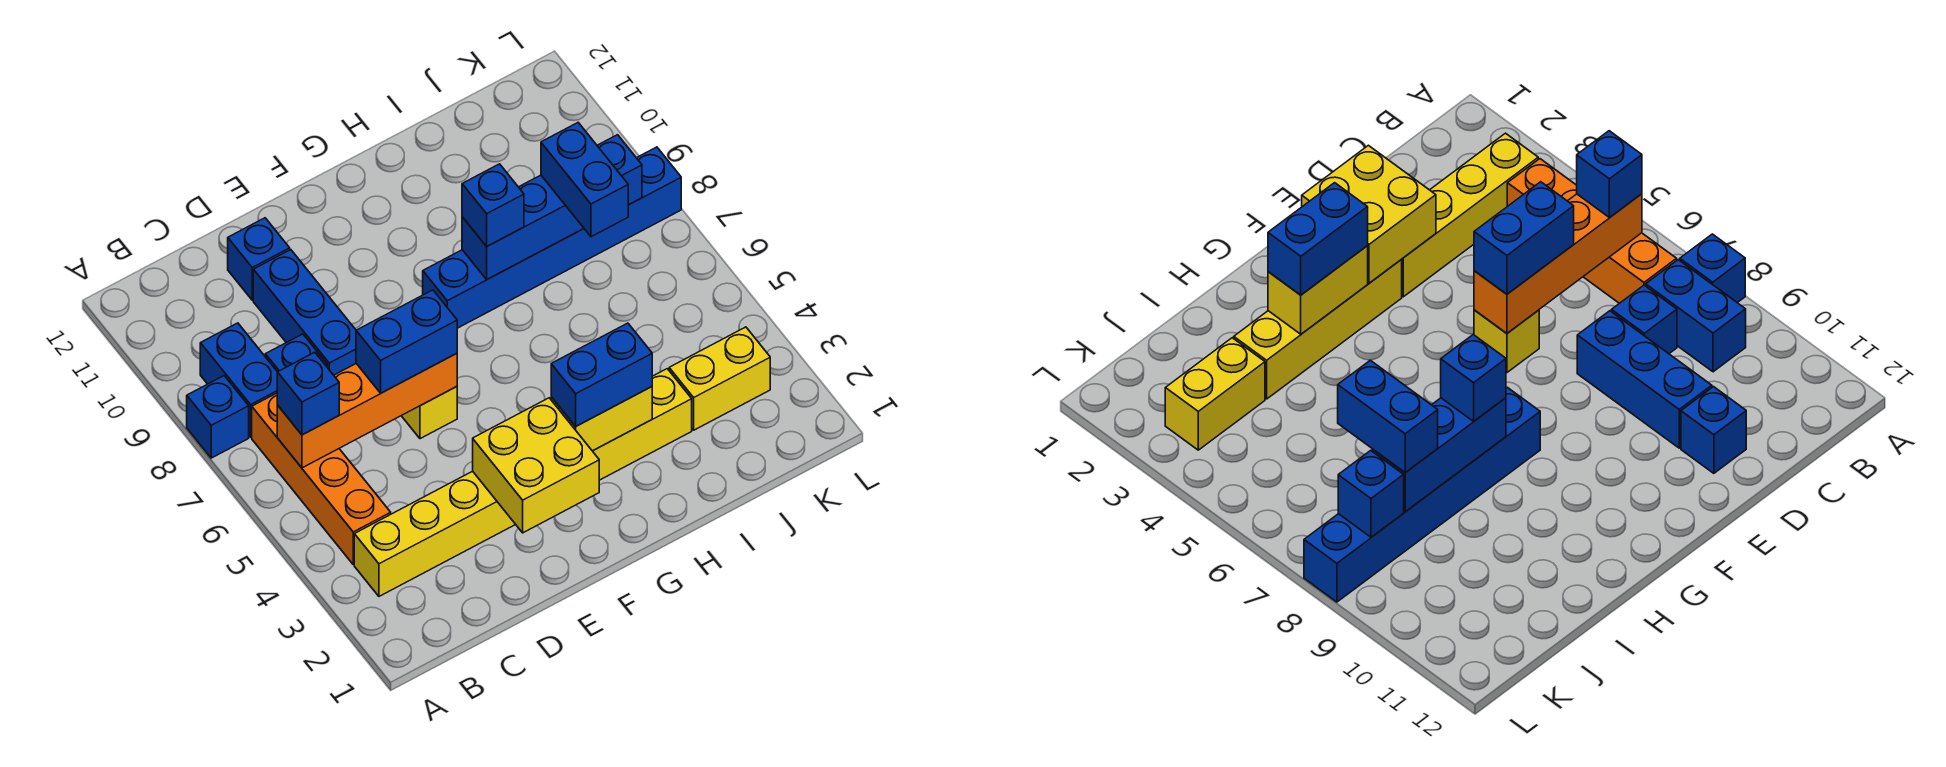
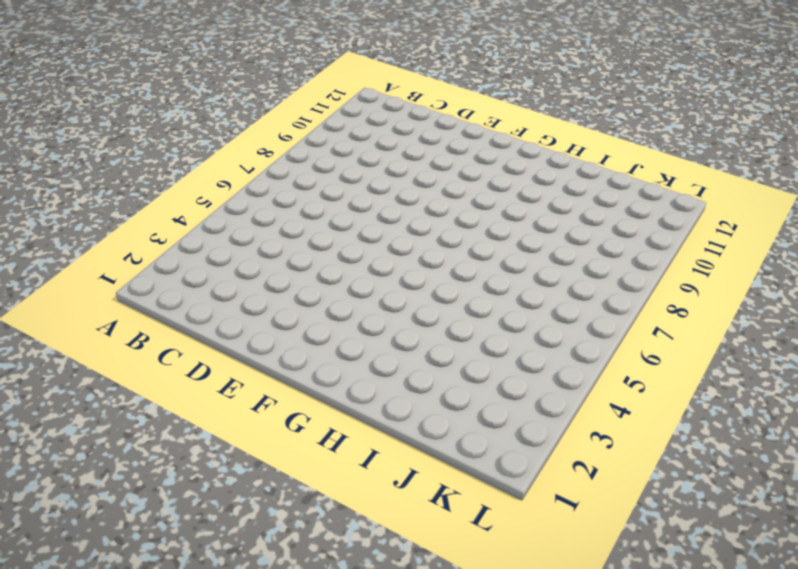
none -> blue brick A8 level 1
none -> yellow brick B3:E3 level 1
none -> orange brick B4:B7 level 1

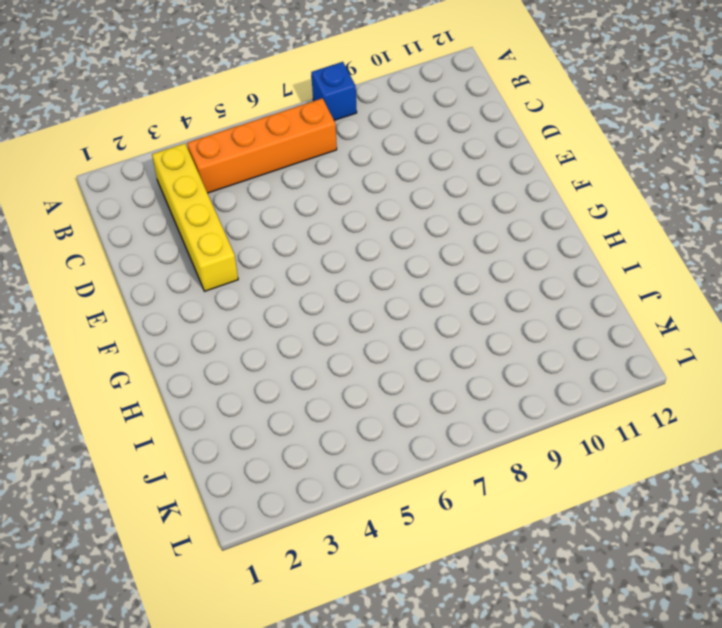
none -> blue brick B8:B9 level 1
none -> blue brick C8 level 1
none -> blue brick D8:D10 level 1

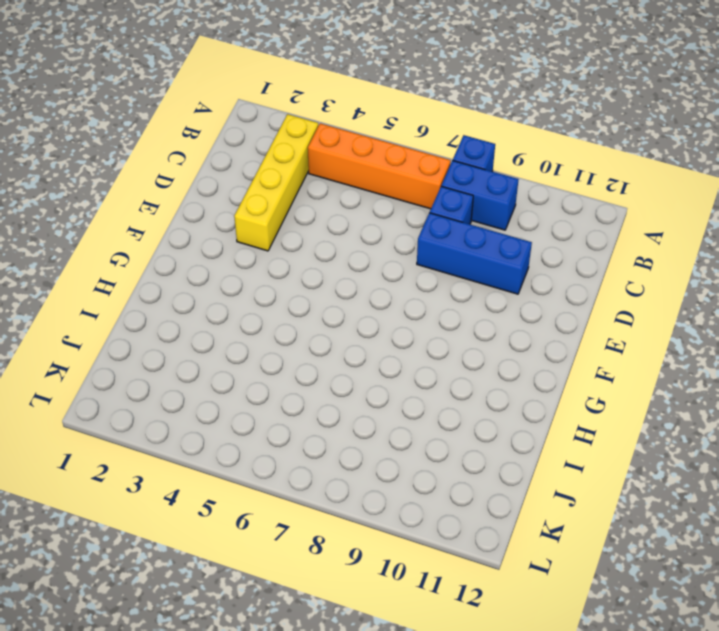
none -> blue brick D11 level 1
none -> yellow brick E6 level 1
none -> yellow brick F3:I3 level 1

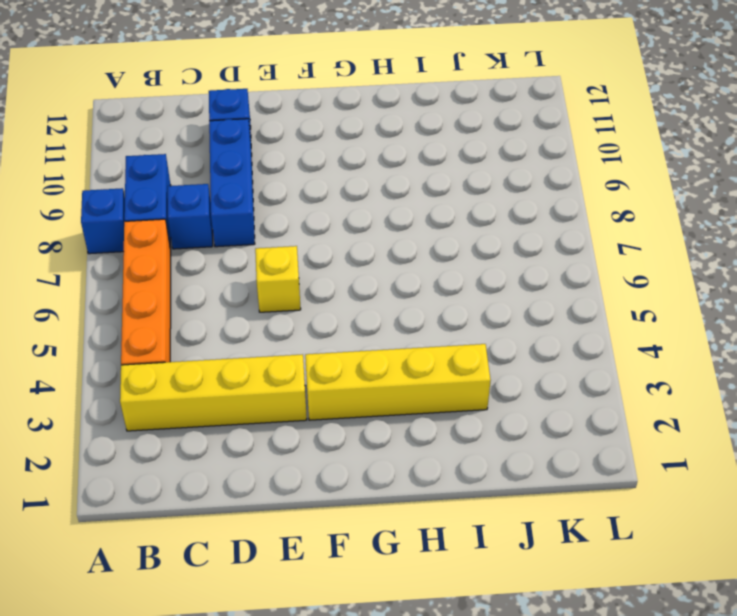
none -> blue brick G8:L8 level 1
none -> yellow brick J3:K3 level 1
none -> orange brick B6:E6 level 2

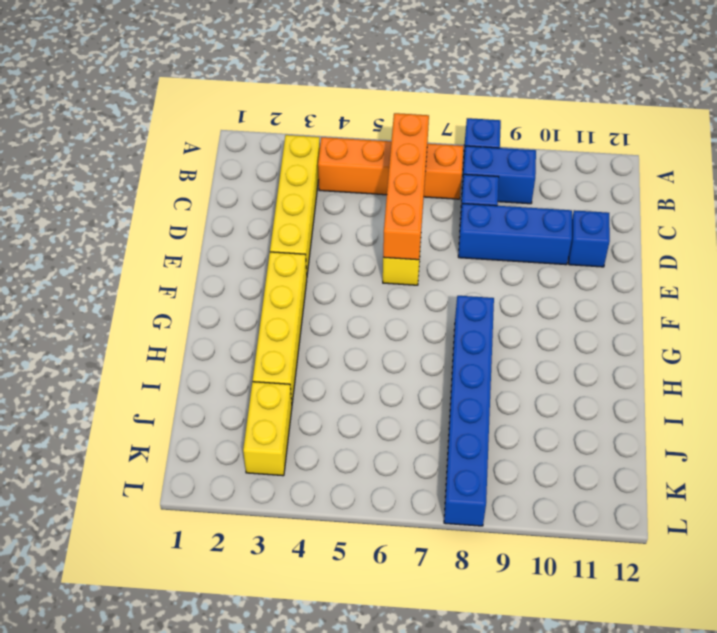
none -> yellow brick E2:F3 level 2
none -> yellow brick G3:H3 level 2
none -> blue brick H8:J8 level 2

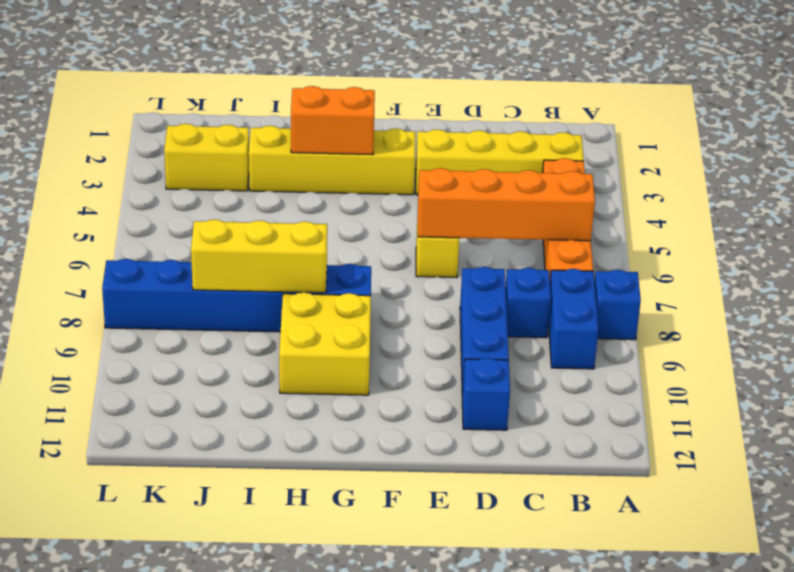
orange brick G3:H3 level 2 -> yellow brick G3:H3 level 2
yellow brick G9:H10 level 1 -> yellow brick E2:F3 level 2
yellow brick H8:J8 level 2 -> blue brick H8:J8 level 2
none -> blue brick K8 level 2
none -> blue brick B6 level 3
none -> blue brick D6:E6 level 3

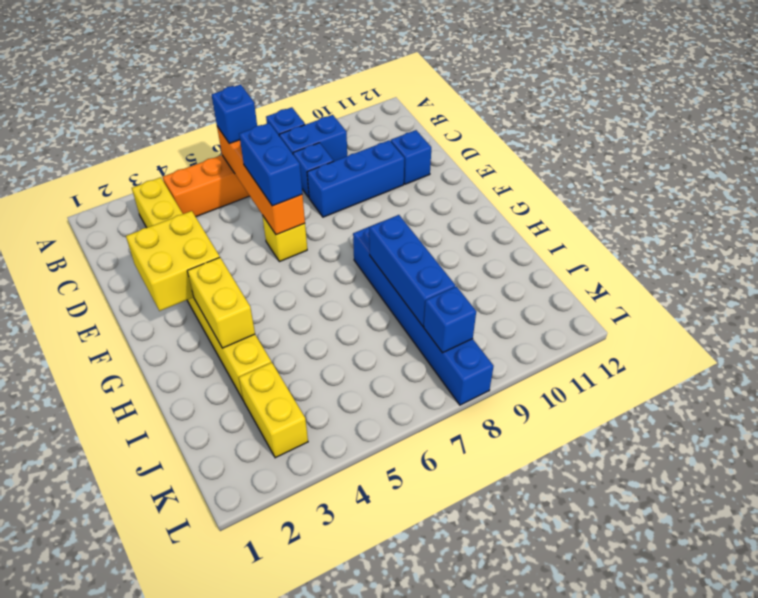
none -> blue brick G3:H3 level 3
none -> blue brick H8 level 3
none -> blue brick J7:J8 level 3

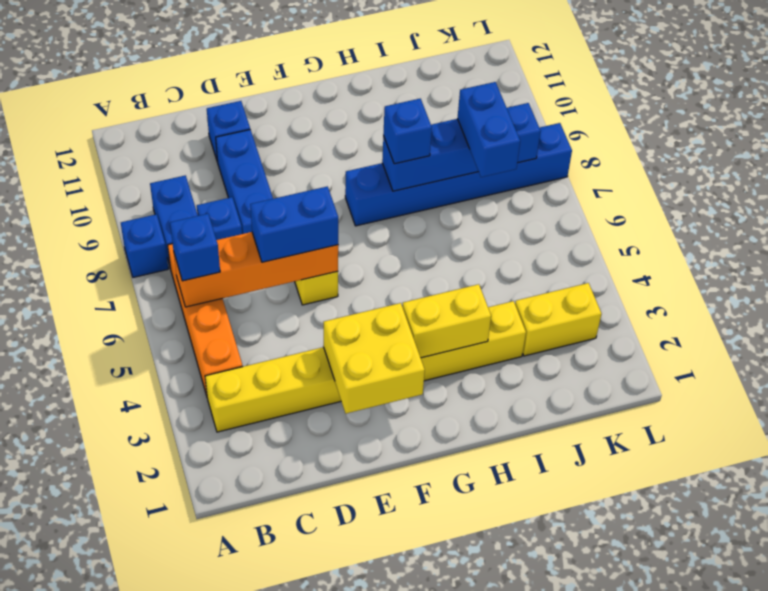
none -> blue brick G3:H3 level 3

